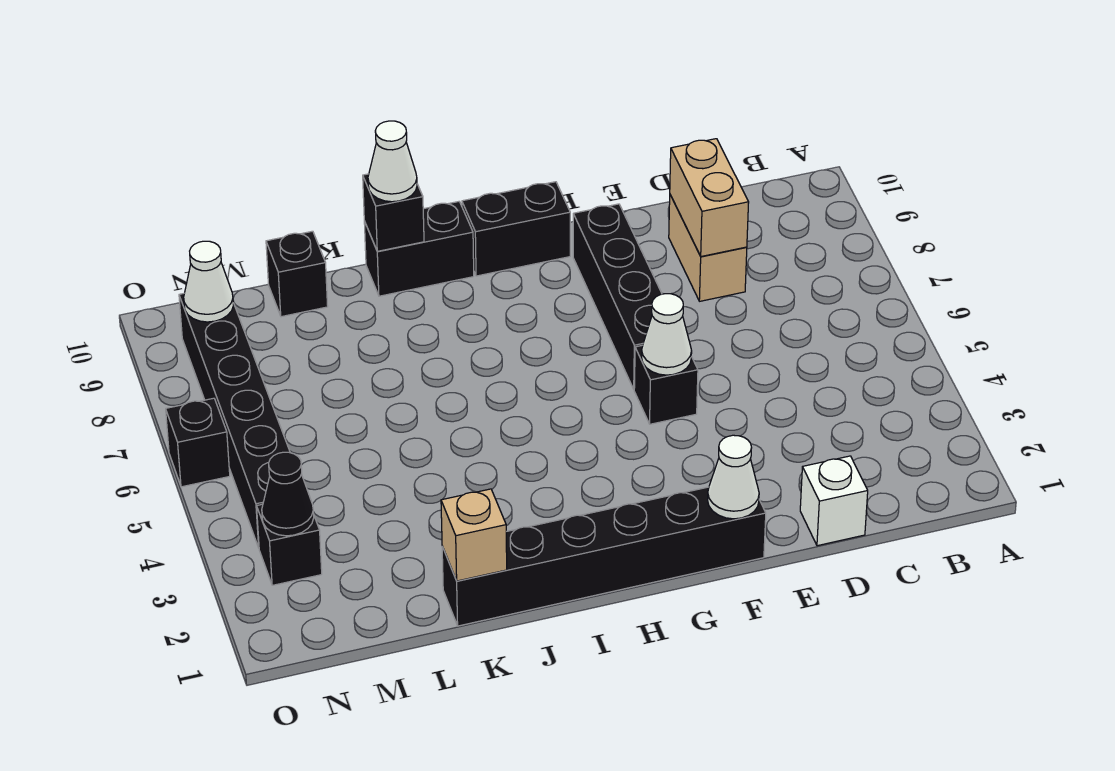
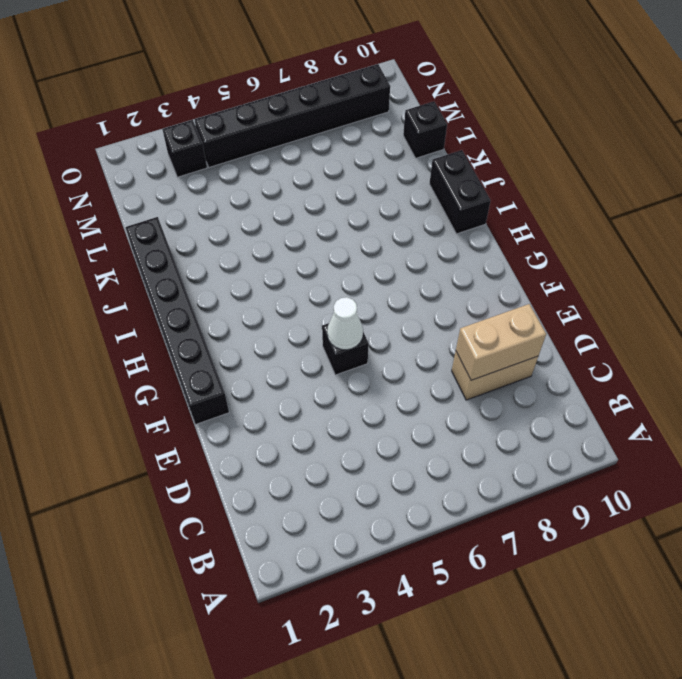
none -> white brick D1 level 1
none -> black brick F6:F9 level 1
none -> black brick G10:H10 level 1

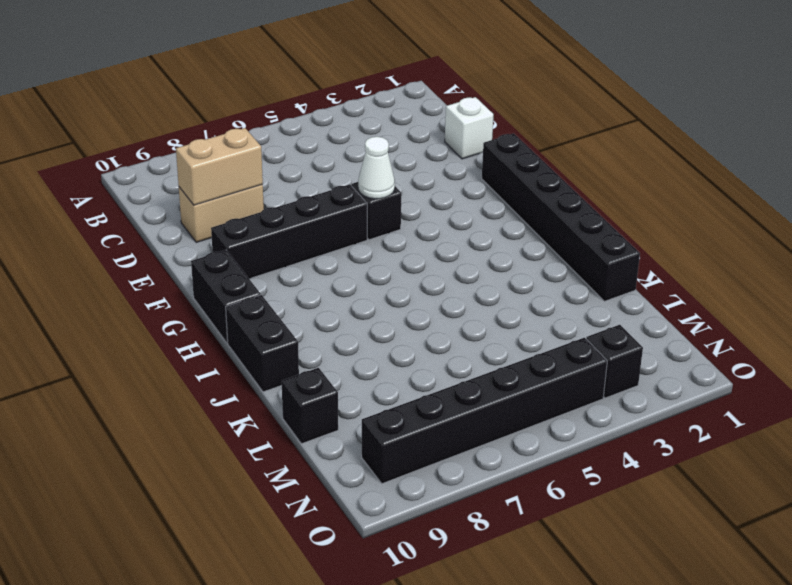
none -> black brick O6 level 1
none -> white cone F1 level 2
none -> black brick J10 level 2

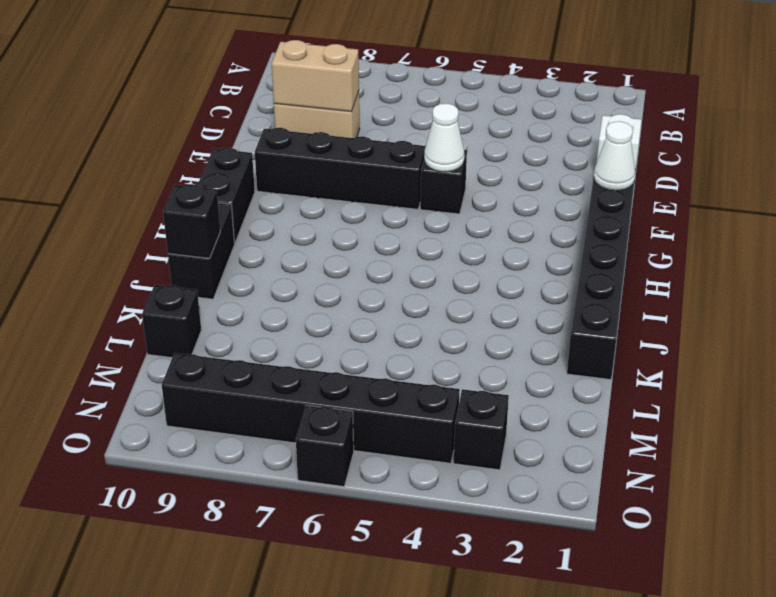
none -> tan brick K1 level 2
none -> black cone N3 level 2
none -> white cone N9 level 2

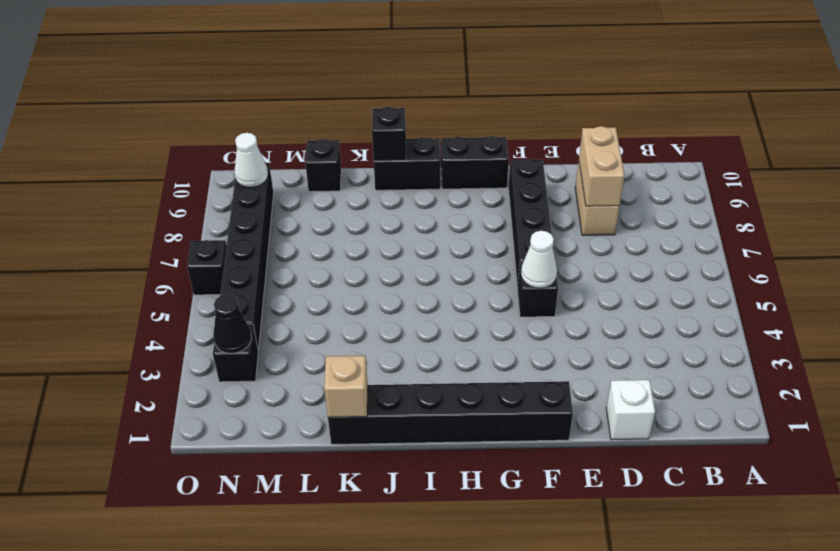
none -> white cone F1 level 2
none -> white cone J10 level 3

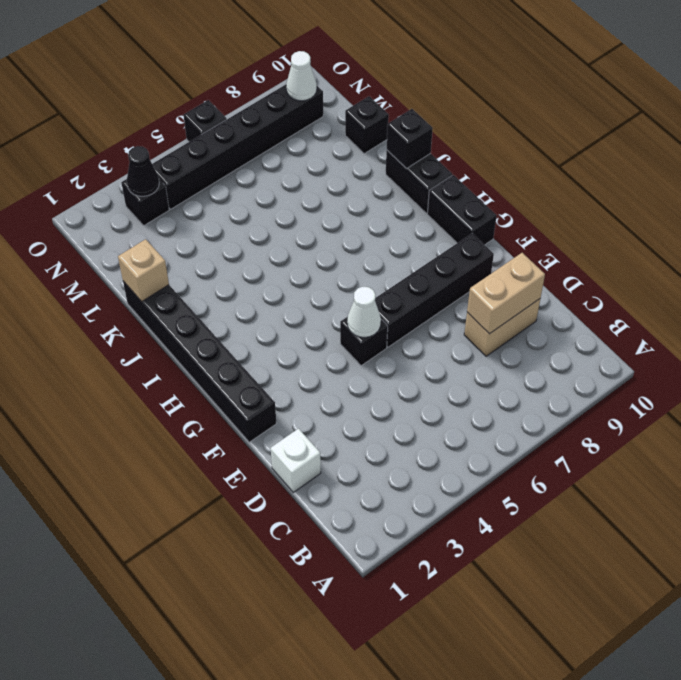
none -> white cone F1 level 2
none -> white cone J10 level 3

